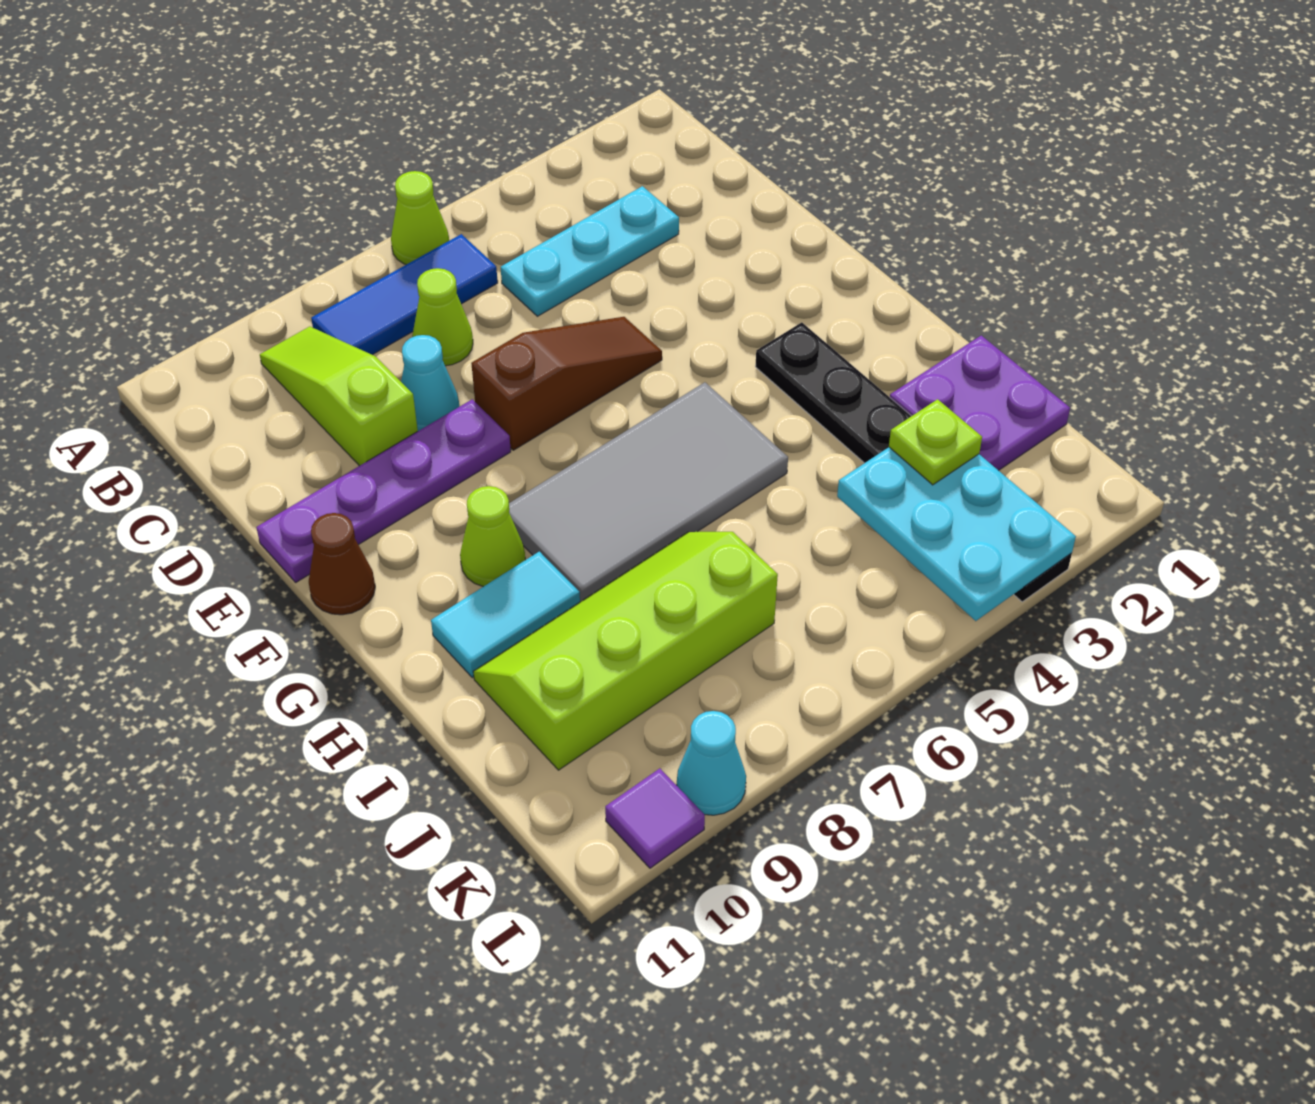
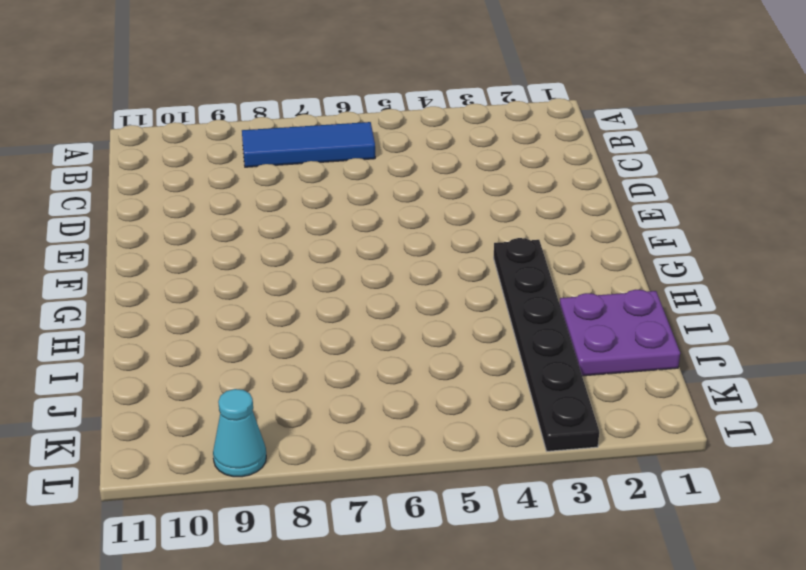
none -> lime cone A6 level 1
none -> lime slope B9:D9 level 1 top D
none -> cyan plate C3:C5 level 1

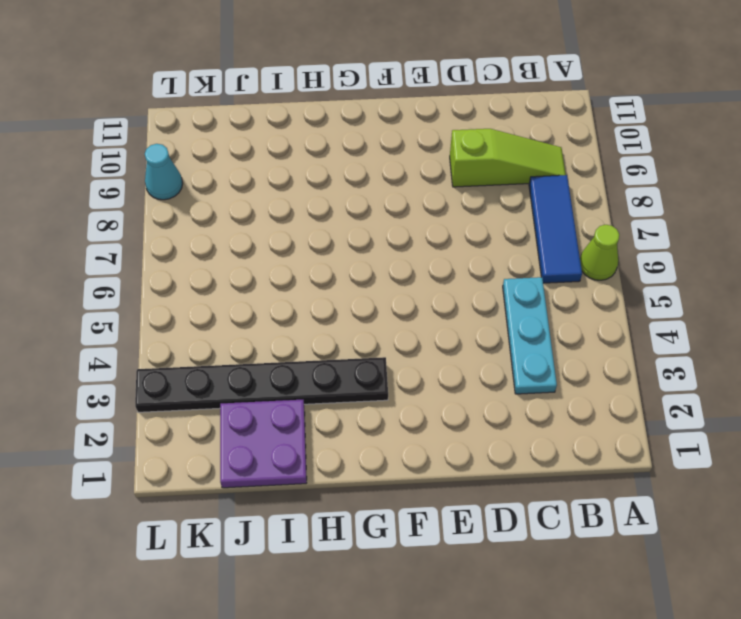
none -> lime cone C7 level 1
none -> cyan cone D8 level 1
none -> brown slope E5:E7 level 1 top 7

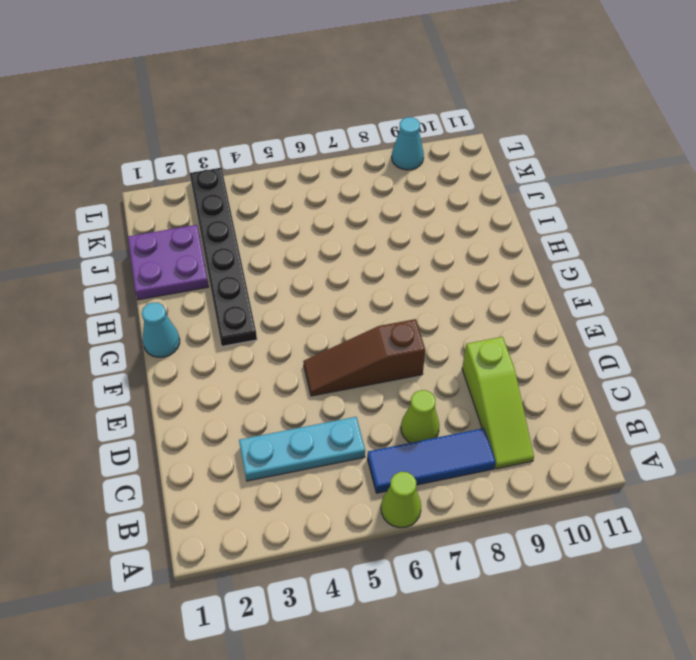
cyan cone G1 level 1 -> cyan cone D8 level 1
none -> purple plate E8:E11 level 1
none -> brown cone F11 level 1
none -> grey tile G5:H8 level 1

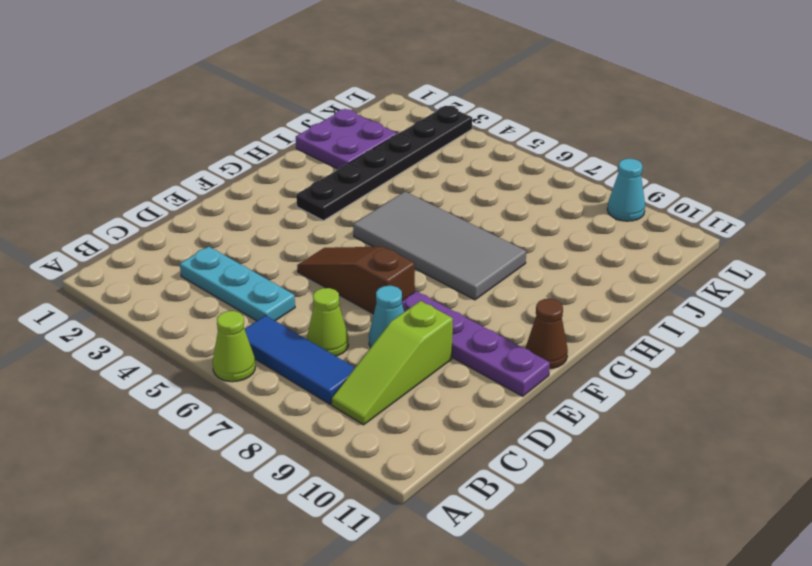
none -> lime cone G9 level 1
none -> cyan tile H9:H10 level 1
none -> lime slope I7:J10 level 1 top J

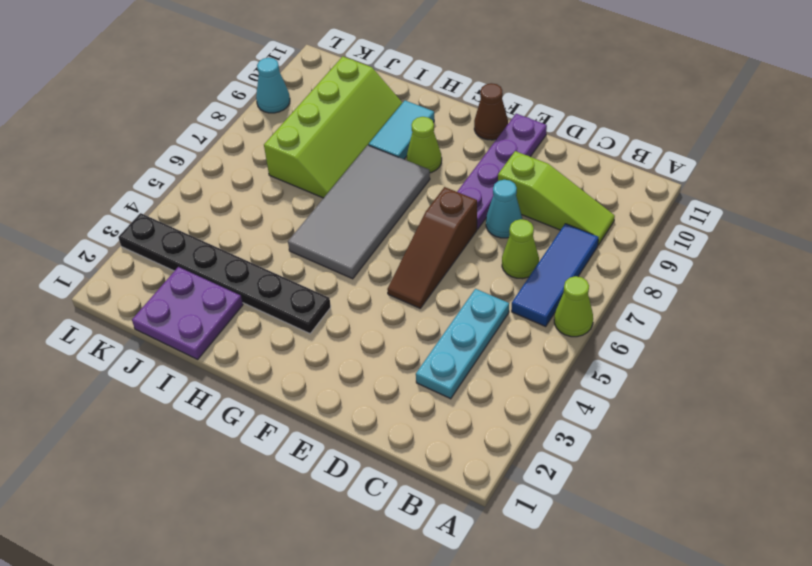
none -> purple tile L10 level 1
none -> cyan plate J3:L4 level 2
none -> lime plate J3 level 3

